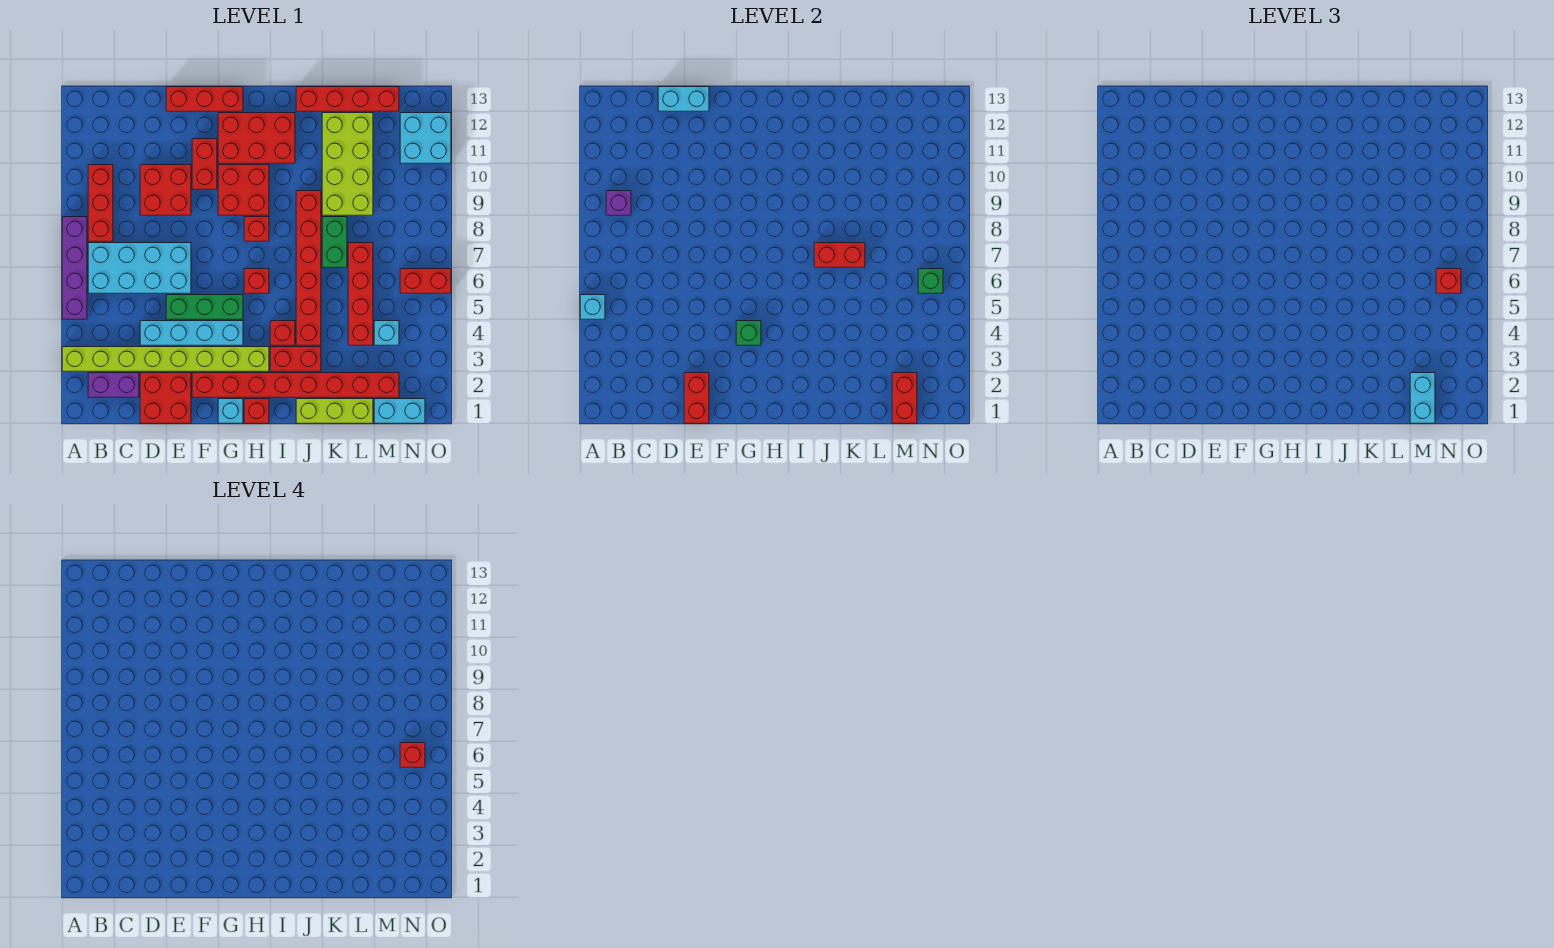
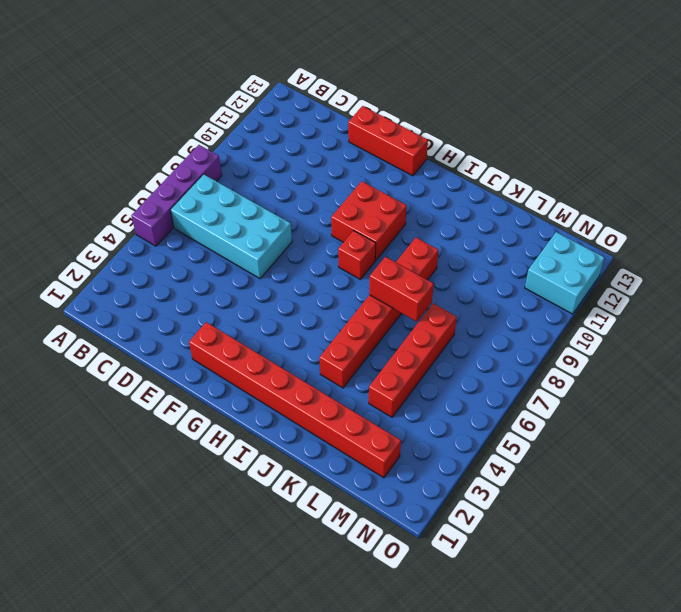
none -> lime brick A3:H3 level 1
none -> purple brick B2:C2 level 1
none -> red brick B8:B10 level 1
none -> red brick D1:E2 level 1

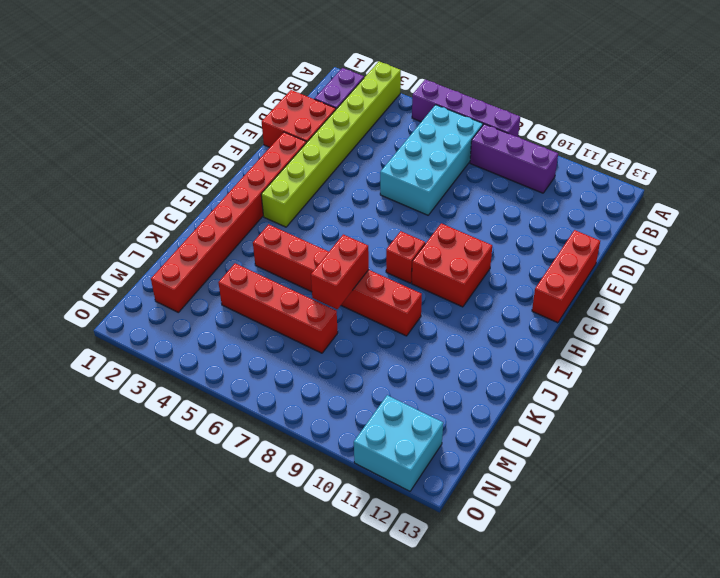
purple brick B8:B10 level 1 -> red brick B8:B10 level 1
none -> cyan brick D4:G4 level 1
none -> red brick D9:E10 level 1
none -> green brick E5:G5 level 1
none -> red brick F10:F11 level 1

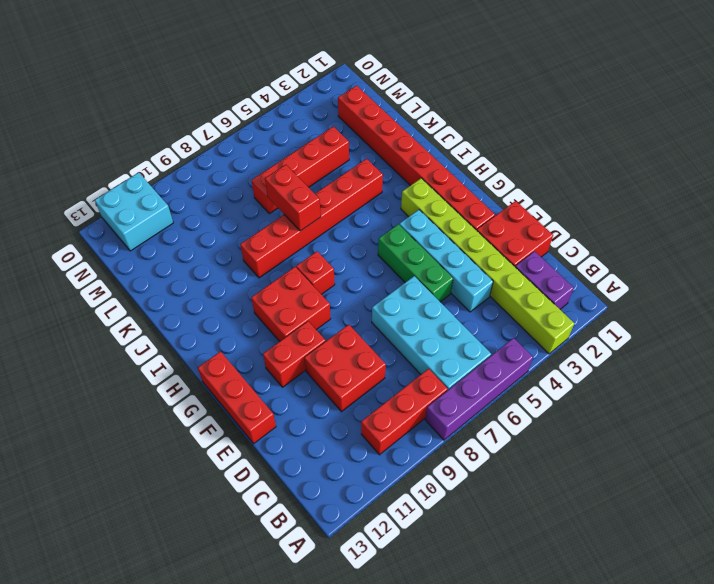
none -> cyan brick G1 level 1
none -> red brick G11:I12 level 1
none -> red brick H1 level 1
none -> red brick H6 level 1

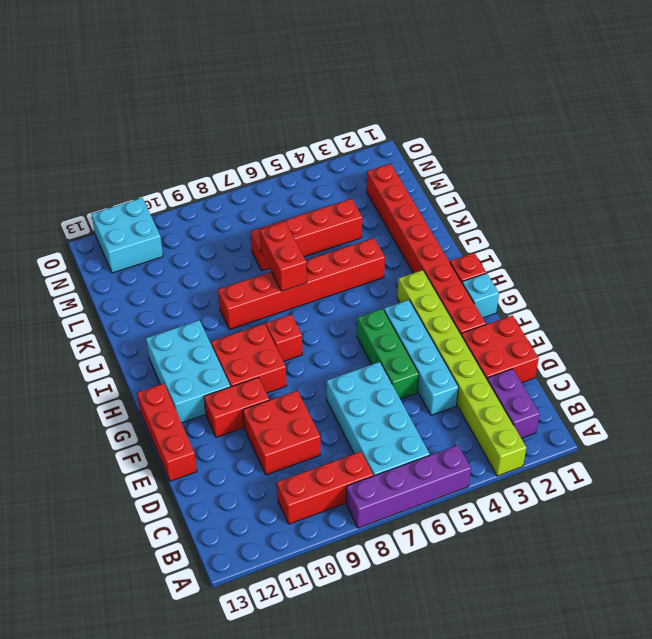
cyan brick G11:I12 level 1 -> red brick G11:I12 level 1
none -> red brick H6 level 1
none -> red brick I3:J3 level 1
none -> red brick I4 level 1
none -> lime brick J1:L1 level 1

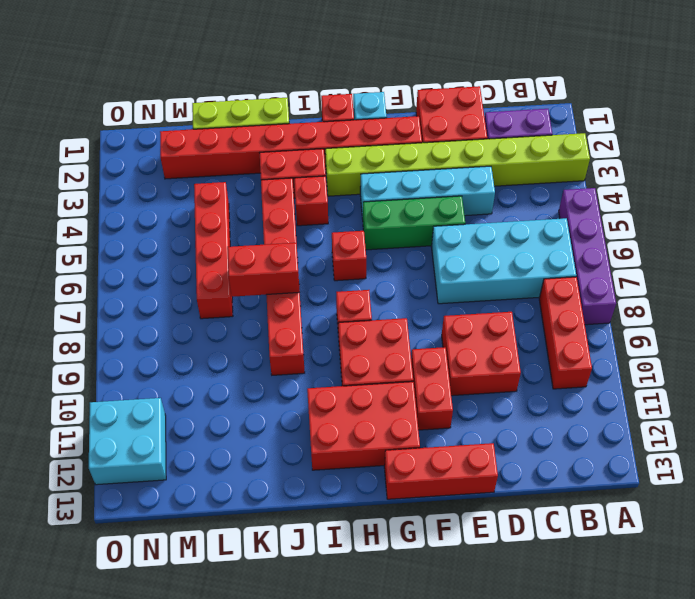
none -> red brick J13:M13 level 1
none -> green brick K7:K8 level 1
none -> lime brick K9:L12 level 1
none -> cyan brick M1:N1 level 1

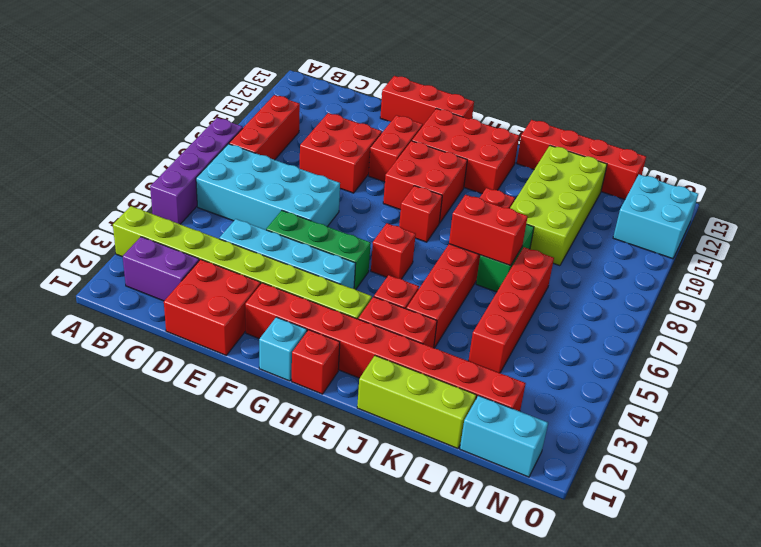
none -> cyan brick M4 level 1
none -> red brick N6:O6 level 1
none -> cyan brick A5 level 2
none -> purple brick B9 level 2

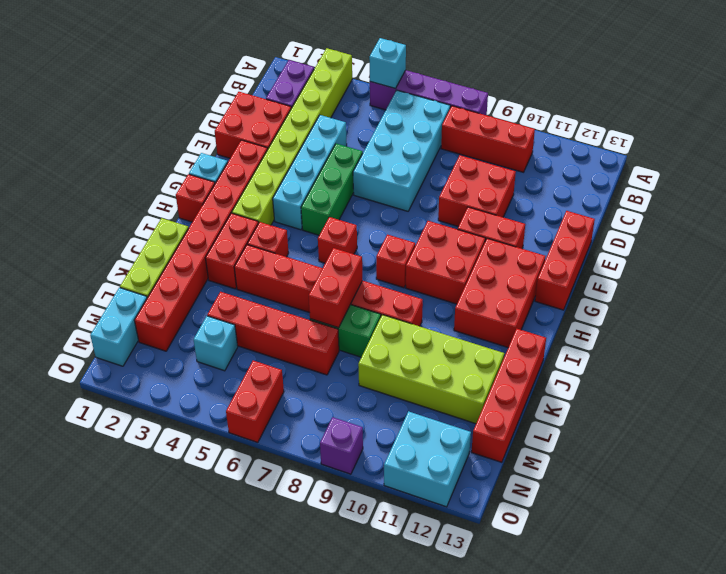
purple brick O9 level 1 -> purple brick B9 level 2
none -> cyan brick D13:E13 level 2
none -> red brick E1:E2 level 2
none -> green brick G4 level 2
none -> red brick M1:M2 level 2

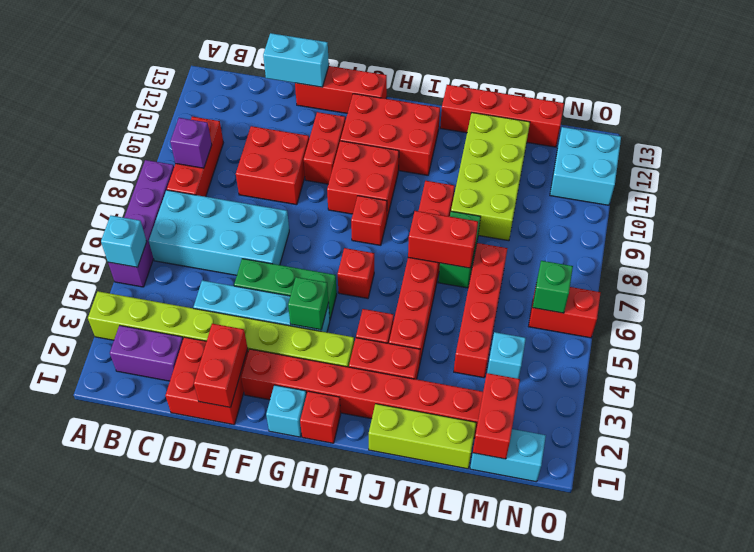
none -> cyan brick M1:M2 level 3
none -> red brick N6 level 3
none -> red brick N6 level 4

